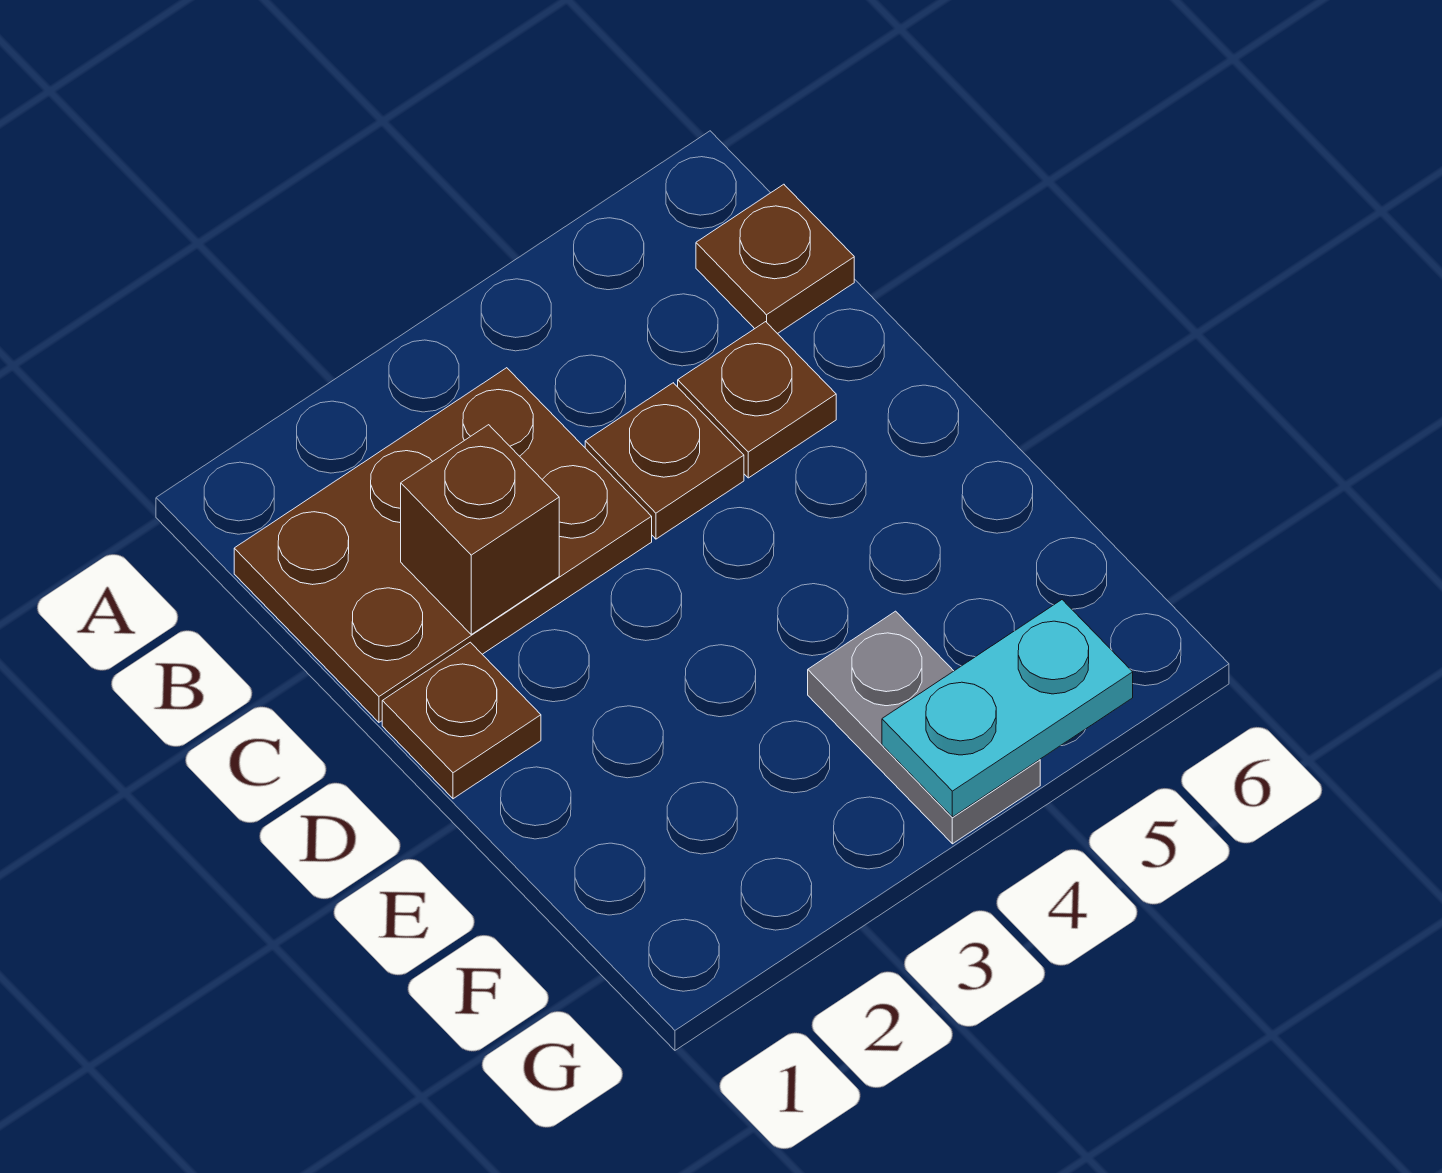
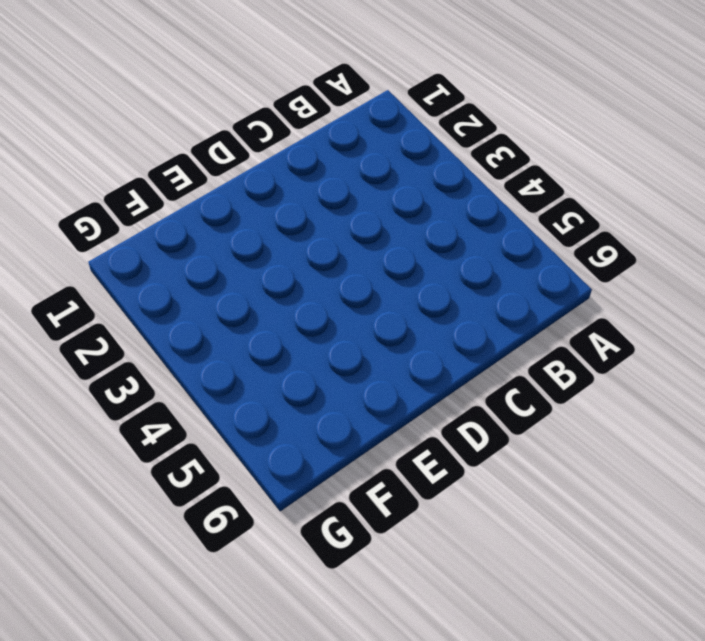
none -> brown plate B1:C3 level 1
none -> brown plate B6 level 1

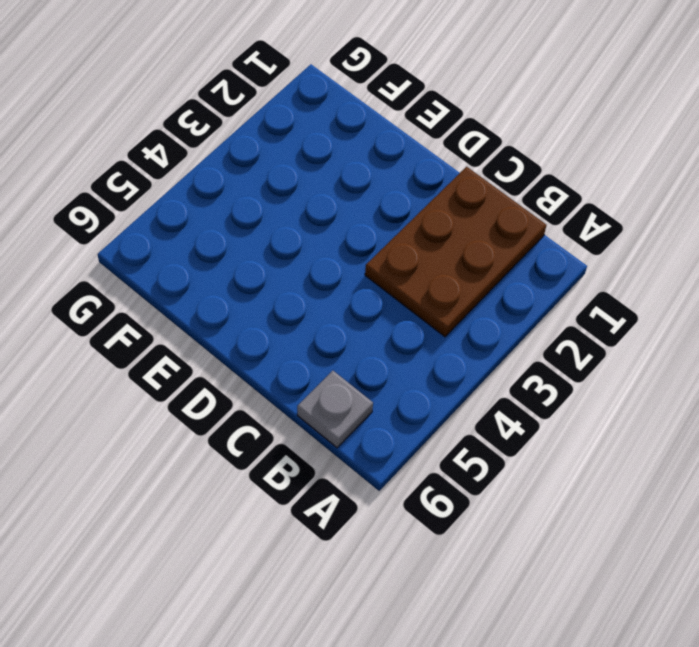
grey plate B6 level 1 -> brown plate B6 level 1
none -> brown plate C4 level 1
none -> brown plate C5 level 1

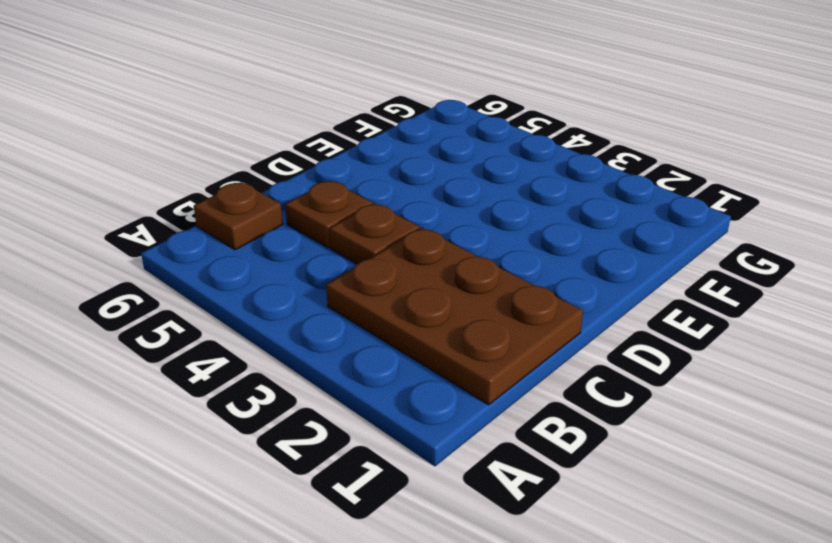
none -> brown plate D1 level 1
none -> grey plate F4:G4 level 1

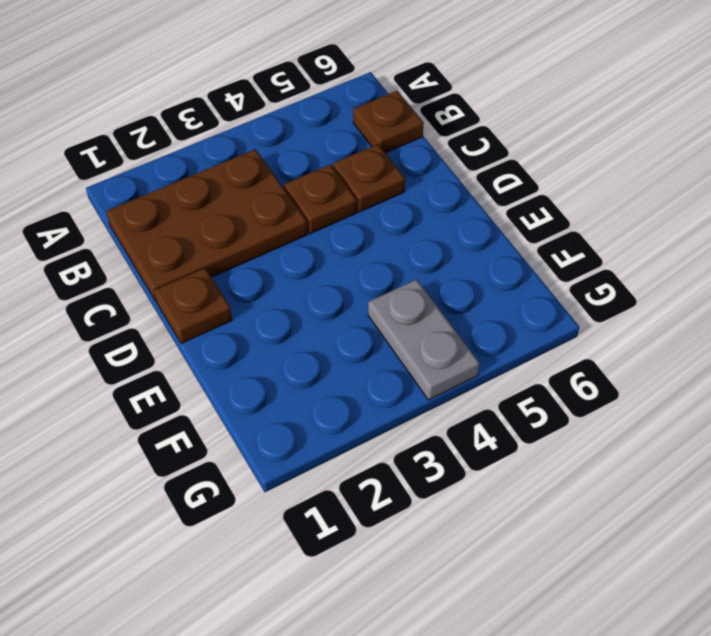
none -> brown brick C2 level 2
none -> cyan plate G4:G5 level 2

